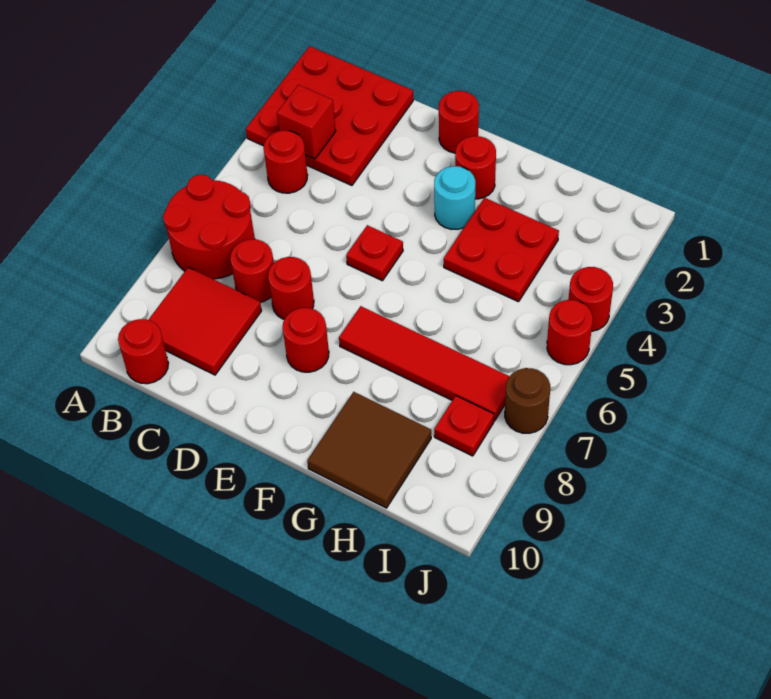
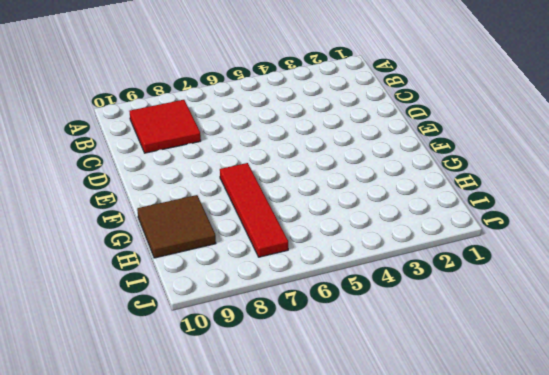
none -> red plate A1:C3 level 1
none -> red round brick A6:B7 level 1
none -> red round brick B4 level 1

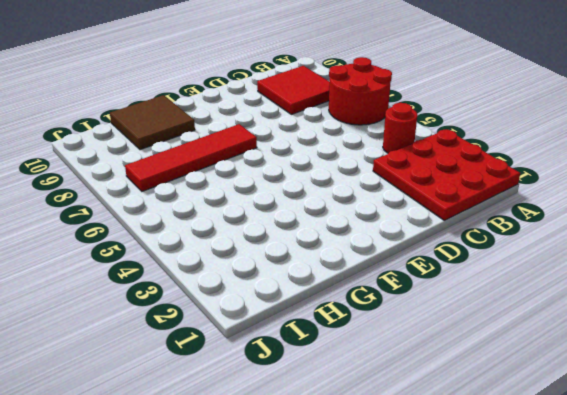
none -> red round brick B10 level 1
none -> red round brick C7 level 1
none -> red round brick D7 level 1

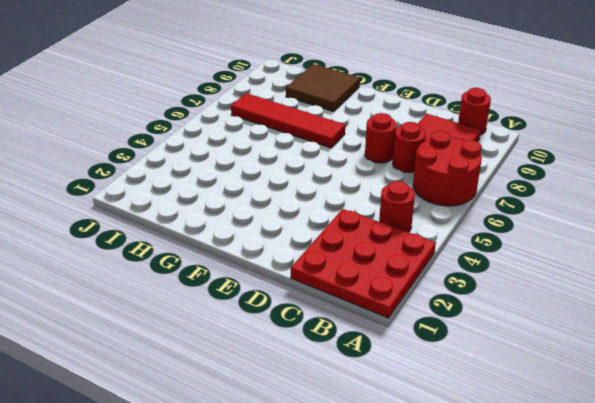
none -> red round brick E1 level 1
none -> red plate E5 level 1
none -> red round brick E8 level 1

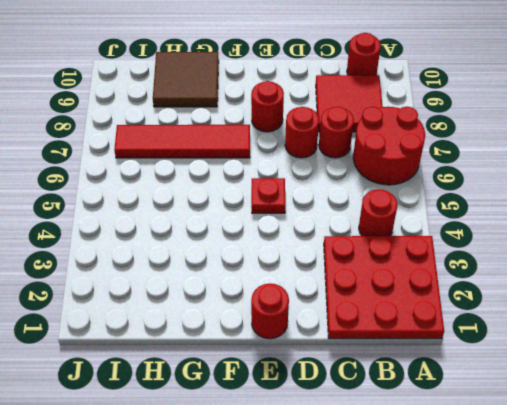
none -> red round brick F2 level 1
none -> cyan round brick F3 level 1
none -> red plate G3:H4 level 1

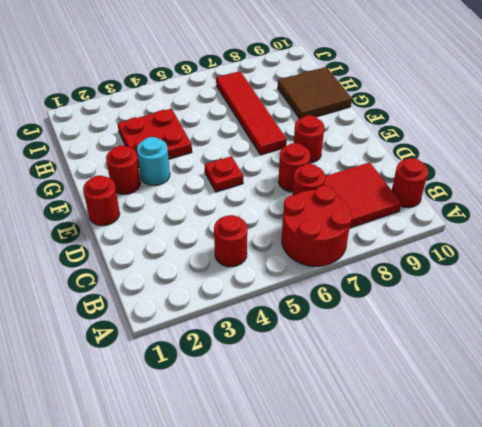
none -> red plate A1:C3 level 1
none -> red plate I8 level 1
none -> red round brick J4 level 1

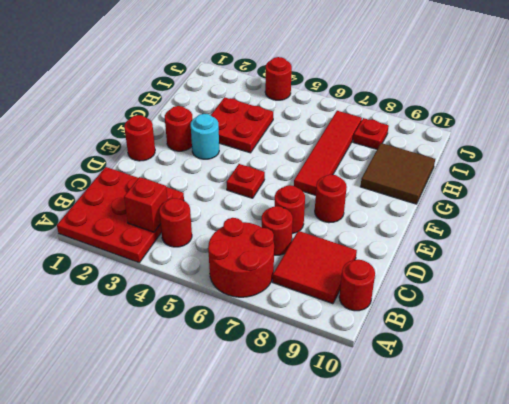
none -> red round brick J5 level 1
none -> brown round brick J7 level 1

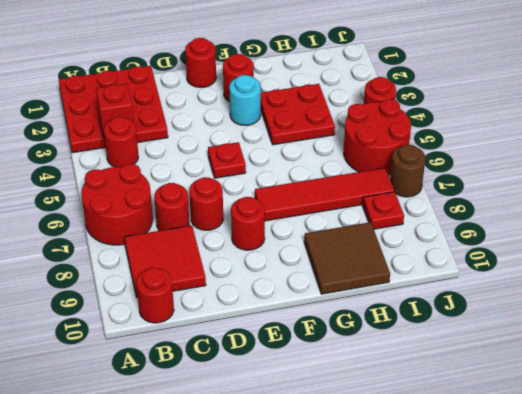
red round brick I5:J6 level 1 -> red round brick J5 level 1

